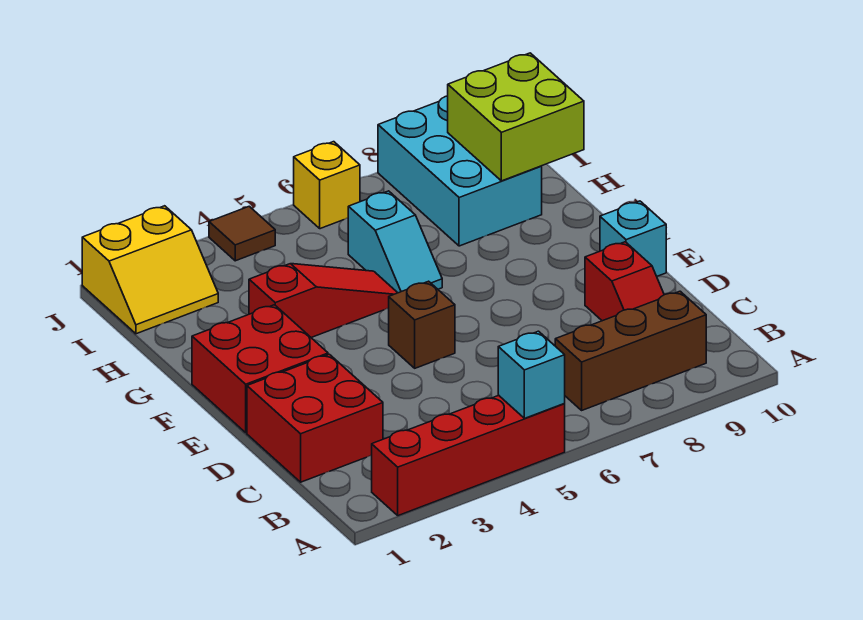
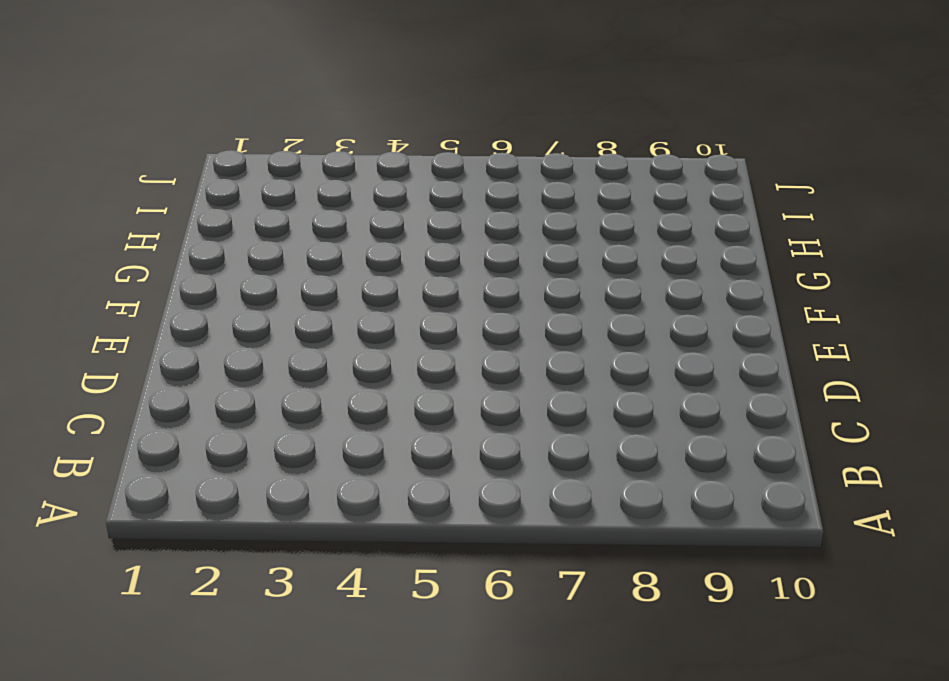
none -> red brick A2:A5 level 1
none -> brown brick B7:B9 level 1
none -> red brick C1:D2 level 1

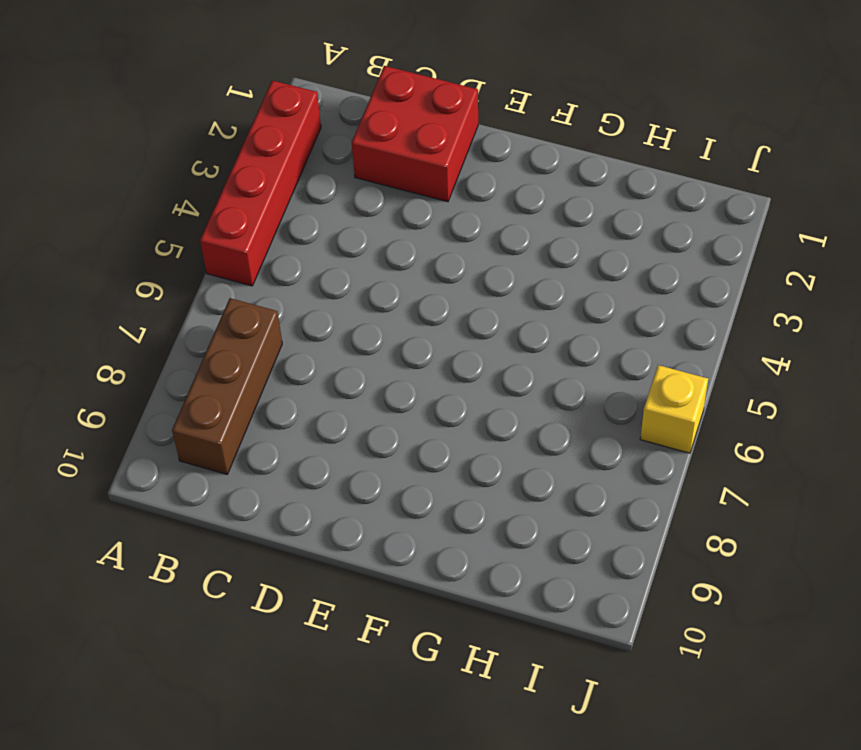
none -> red slope C9:D9 level 1 top D
none -> red brick E1:F2 level 1
none -> brown brick E5 level 1

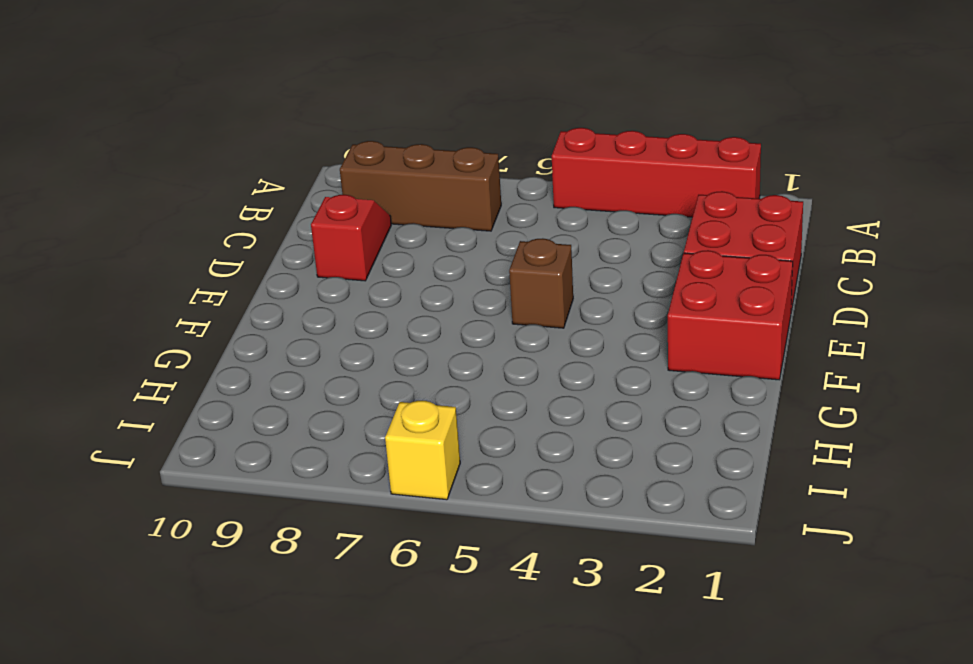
none -> cyan brick E10 level 1
none -> red slope G3:G5 level 1 top 3
none -> cyan slope G6:H6 level 1 top H

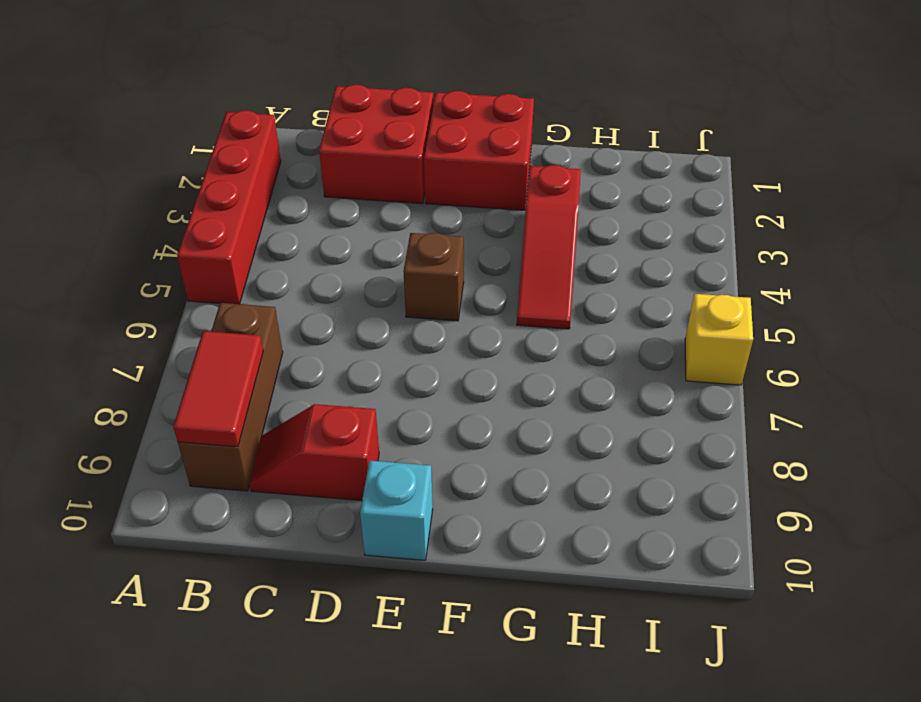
red tile B8:B9 level 2 -> none
none -> cyan slope G6:H6 level 1 top H
none -> cyan brick H8:J9 level 1
none -> yellow slope I1:J2 level 1 top J

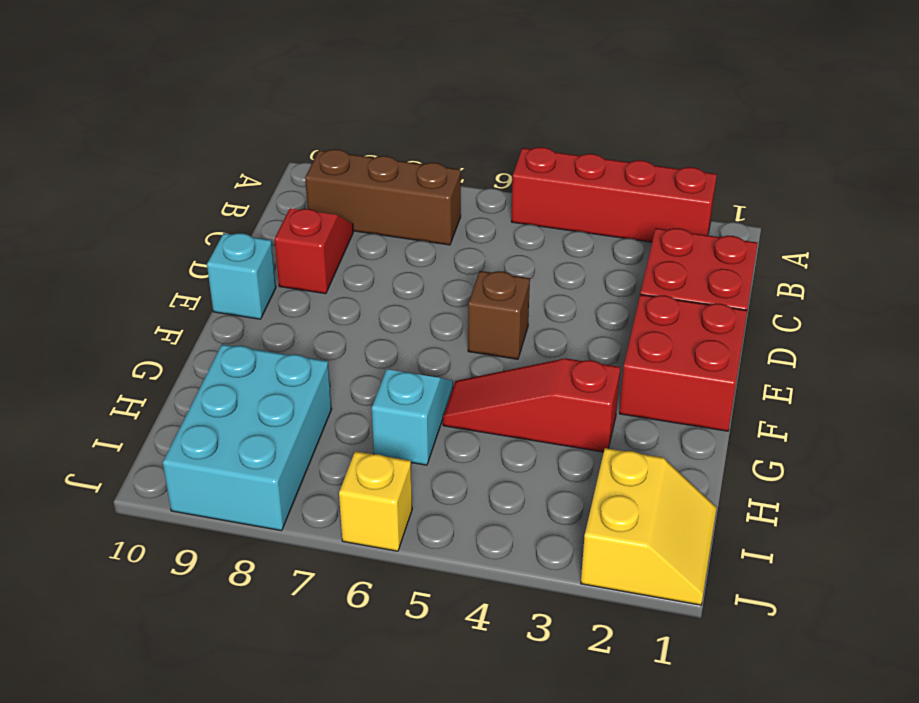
yellow slope I1:J2 level 1 top 2 -> yellow slope I1:J2 level 1 top J
none -> brown tile J4 level 1
none -> cyan brick A5 level 2
none -> lime brick H9:I10 level 2

